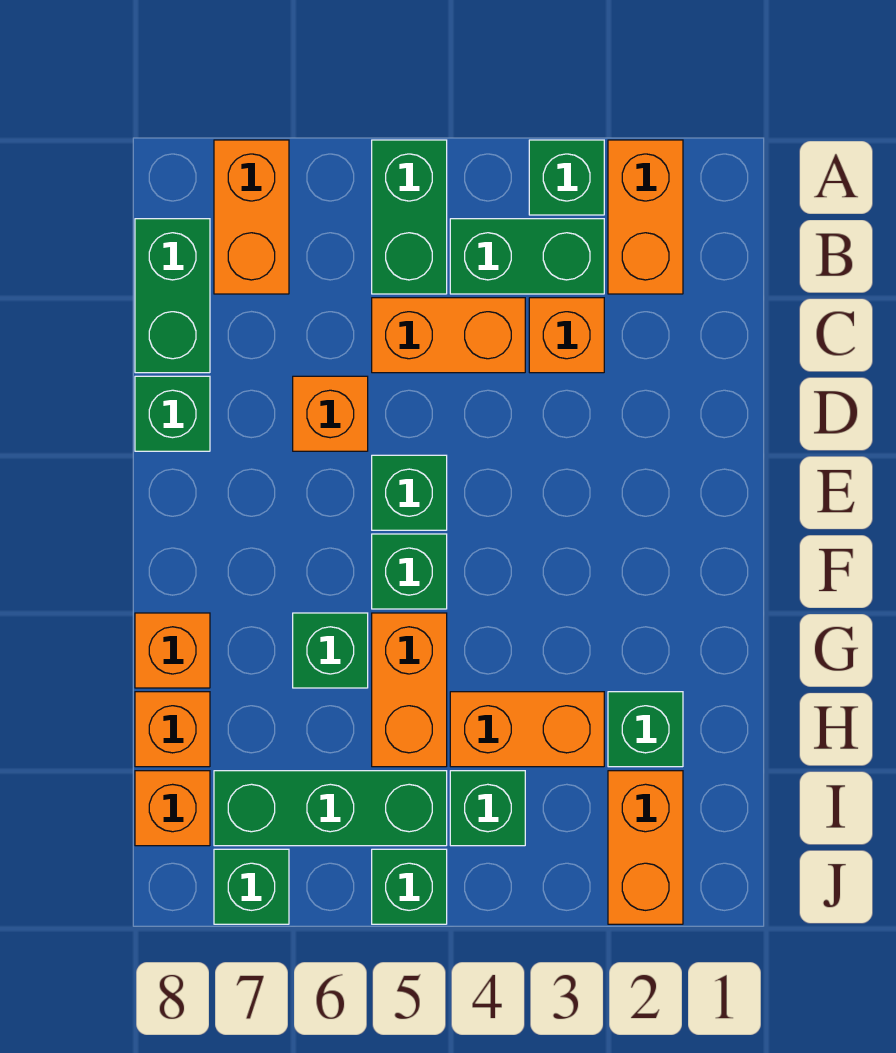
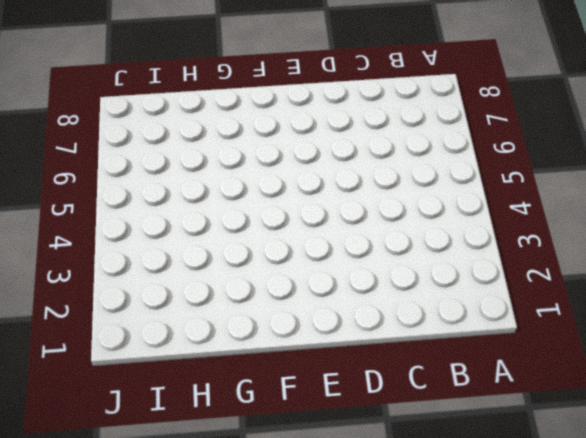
none -> orange brick A2:B2 level 1
none -> green brick A3 level 1
none -> green brick A5:B5 level 1

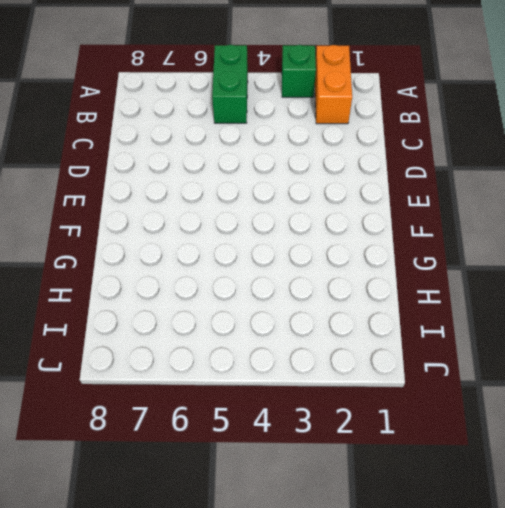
none -> orange brick A7:B7 level 1
none -> green brick B3:B4 level 1
none -> green brick B8:C8 level 1

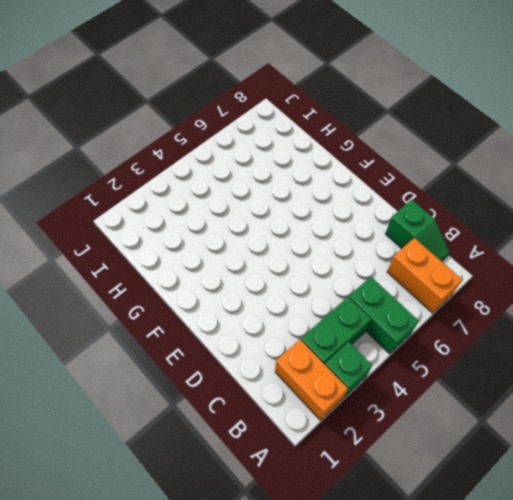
green slope B8:C8 level 1 top C -> green brick B8:C8 level 1
none -> orange brick C3 level 1
none -> orange brick C4:C5 level 1
none -> orange brick D6 level 1

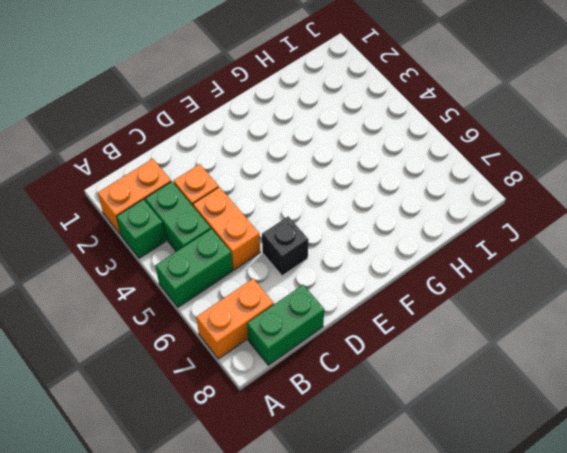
black brick D6 level 1 -> orange brick D6 level 1
none -> green brick D8 level 1
none -> green brick E5 level 1
none -> green brick F5 level 1

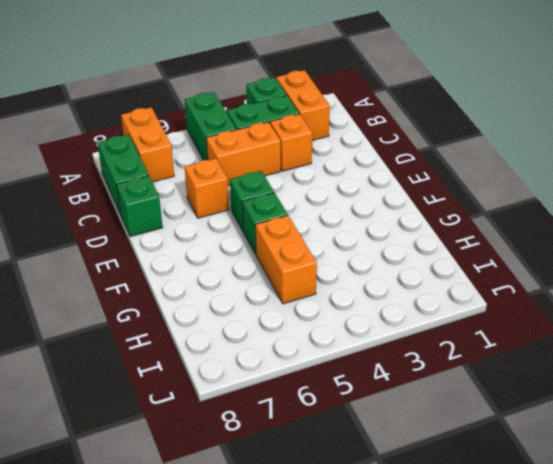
none -> green brick G6 level 1
none -> orange brick G8 level 1
none -> green brick H2 level 1

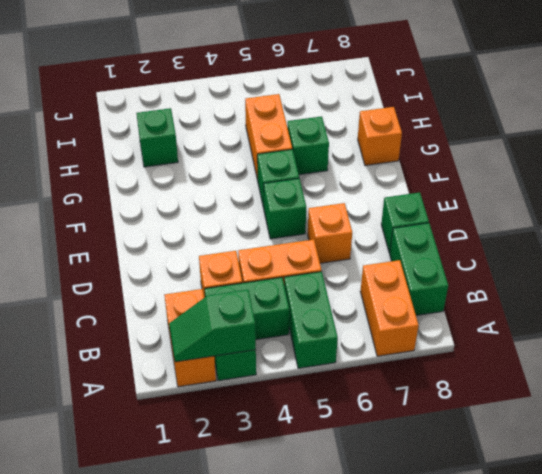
green slope A2:A3 level 2 top 3 -> none
none -> orange brick H3:H4 level 1
none -> orange brick H8 level 1
none -> orange brick I2:J2 level 1

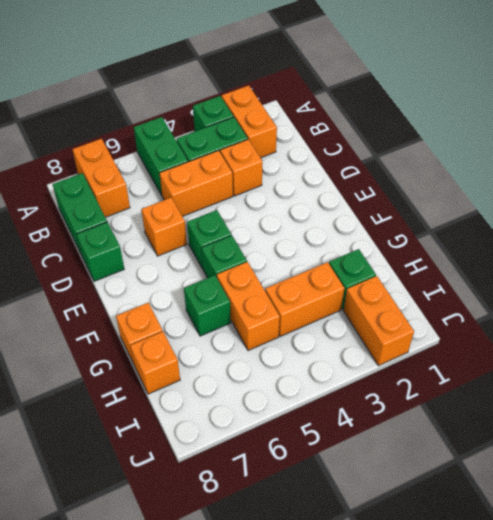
none -> green brick I4 level 1
none -> green brick I5:I7 level 1
none -> orange brick I8 level 1

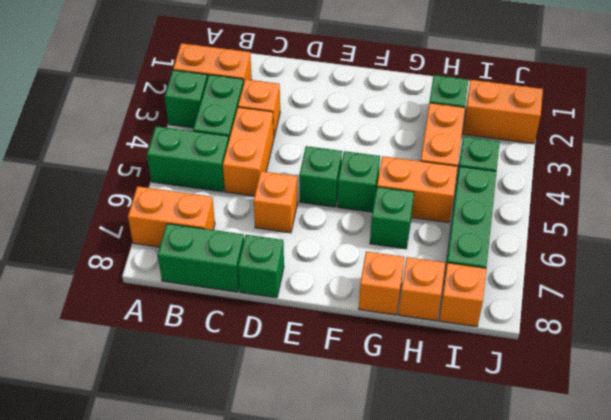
none -> green brick J5 level 1
none -> green brick J7 level 1

